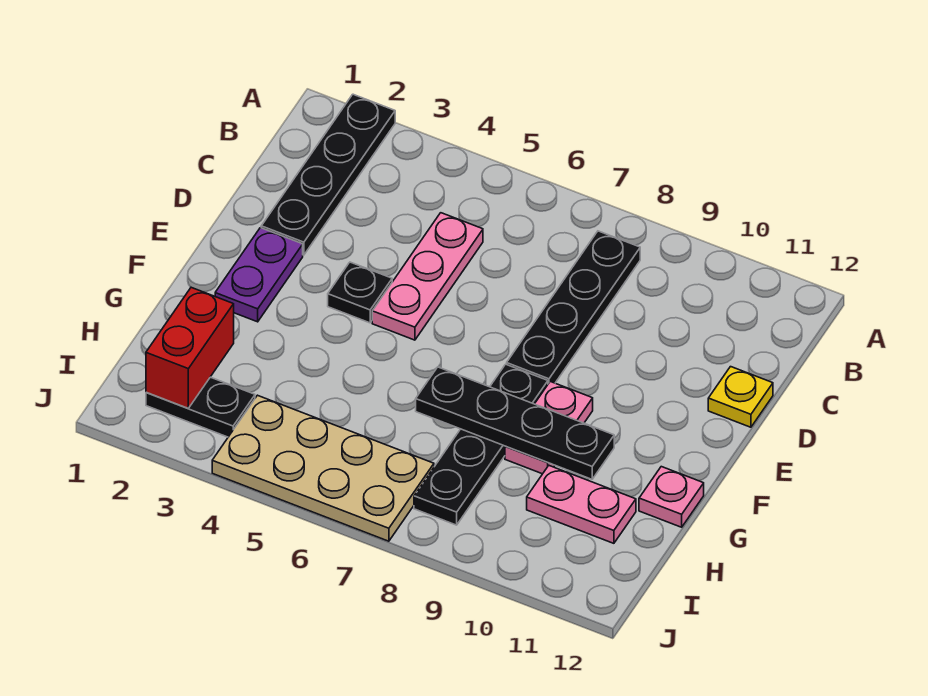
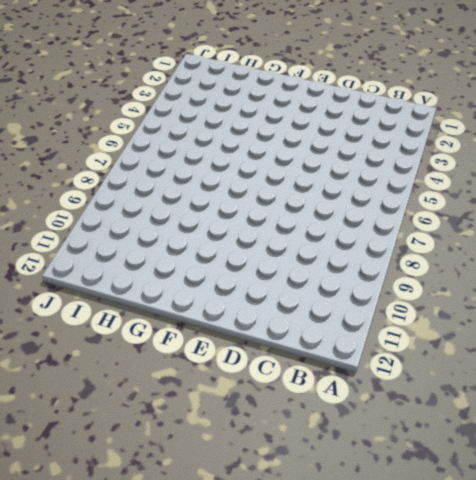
none -> black plate A2:D2 level 1
none -> black plate B8:E8 level 1
none -> pink plate C5:E5 level 1

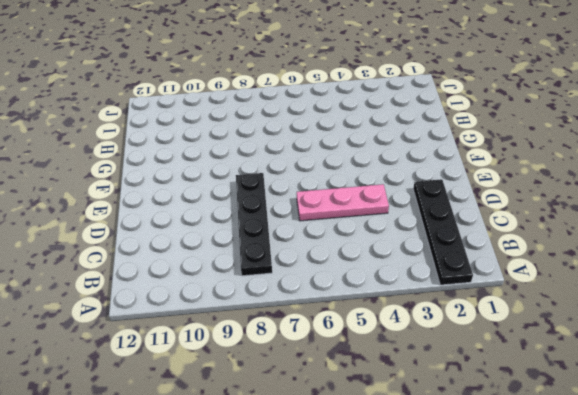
pink plate D4:D6 level 1 -> pink plate C5:E5 level 1
none -> yellow plate D12 level 1
none -> purple plate E2:F2 level 1
none -> black plate E4 level 1

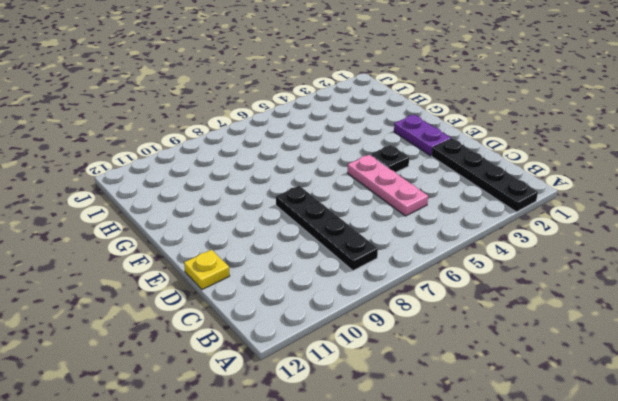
none -> black plate F8:I8 level 1
none -> pink plate F9:G9 level 1
none -> pink plate G12 level 1

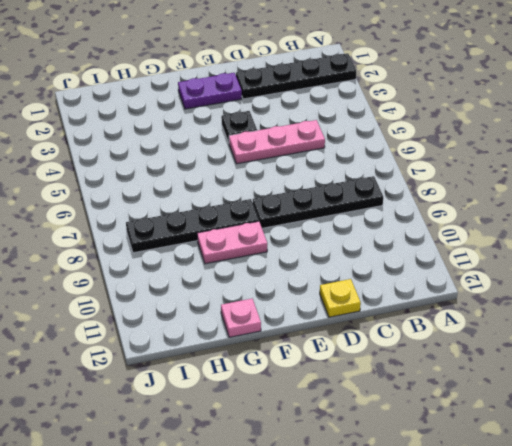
none -> pink plate H10:H11 level 1
none -> black plate I2:I3 level 1
none -> tan plate I4:J7 level 1

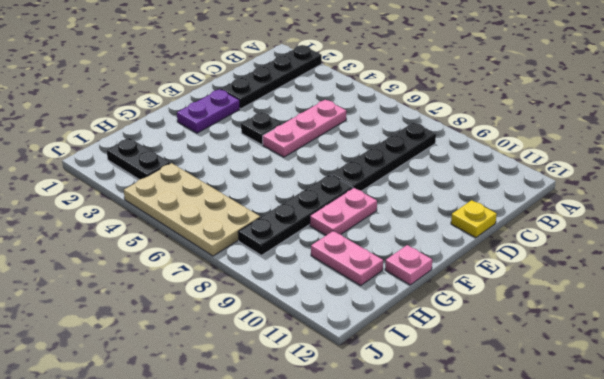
none -> black plate G7:G10 level 2
none -> red brick H2:I2 level 2

